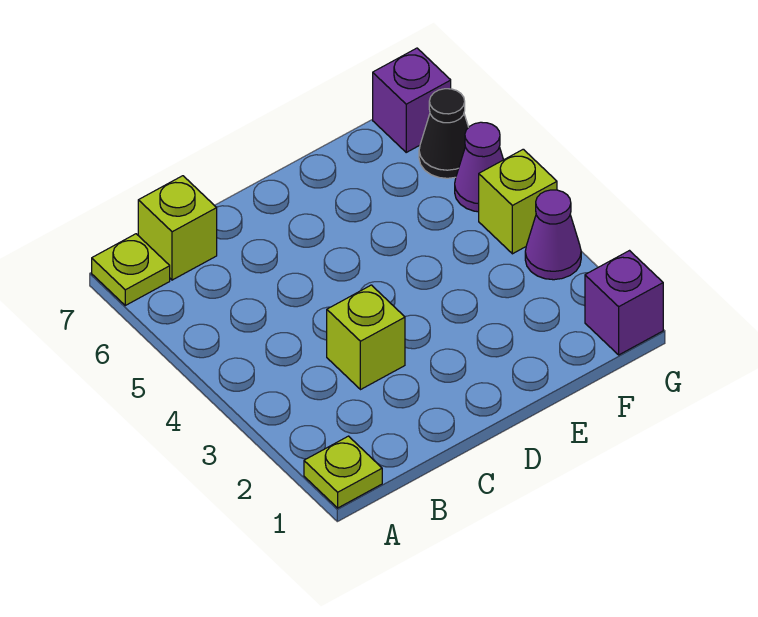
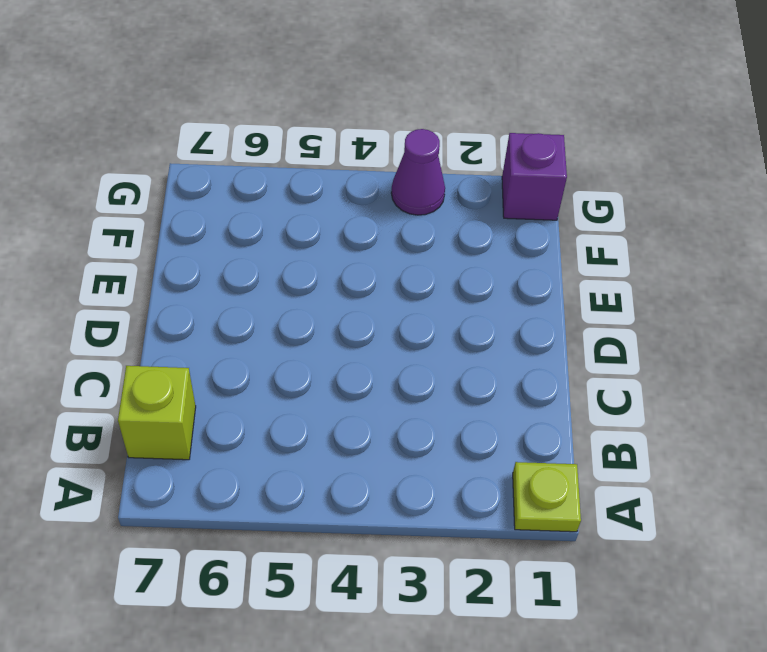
none -> lime plate A7 level 1
none -> lime brick C3 level 1

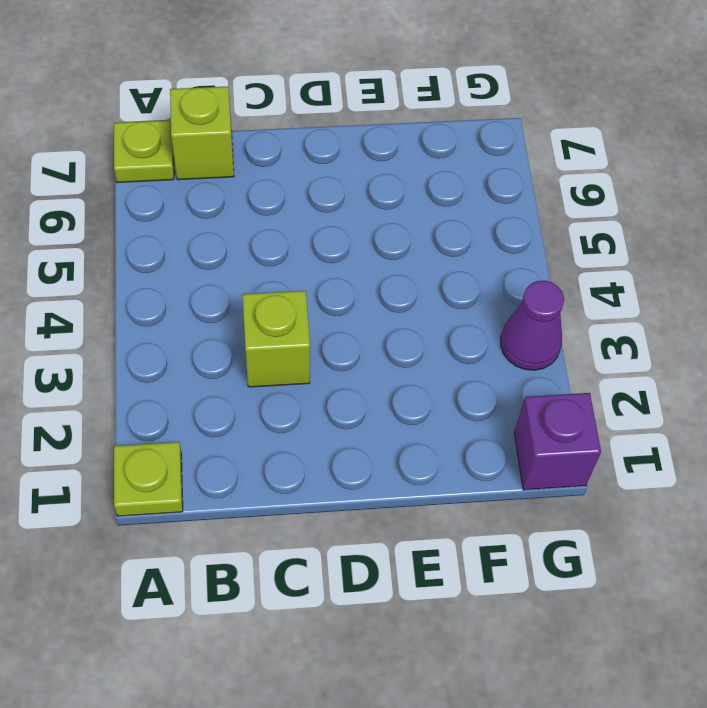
none -> lime brick G4 level 1
none -> purple cone G5 level 1

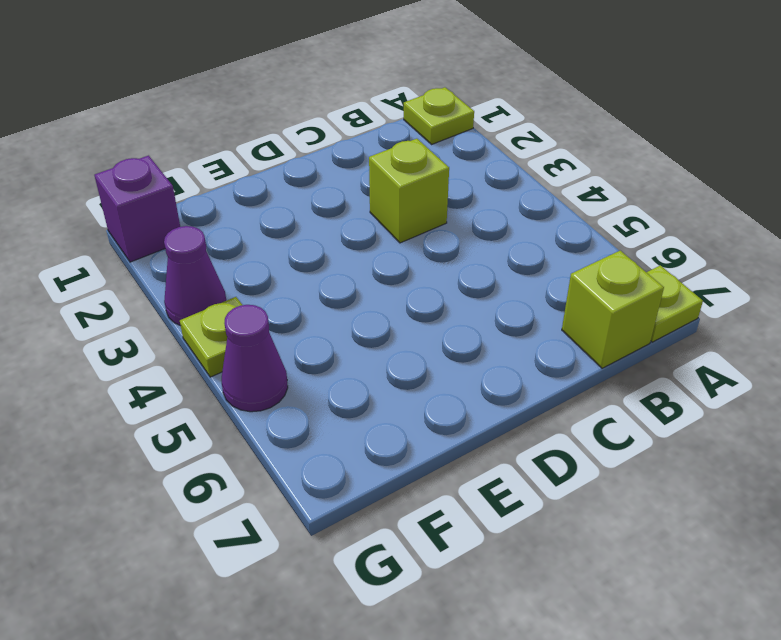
lime plate G4 level 1 -> lime brick G4 level 1
none -> black cone G6 level 1
none -> purple brick G7 level 1

